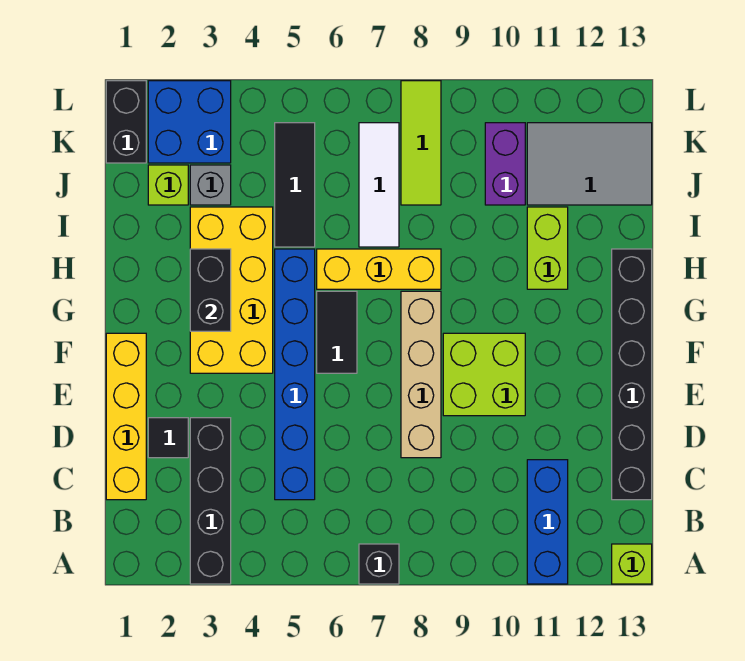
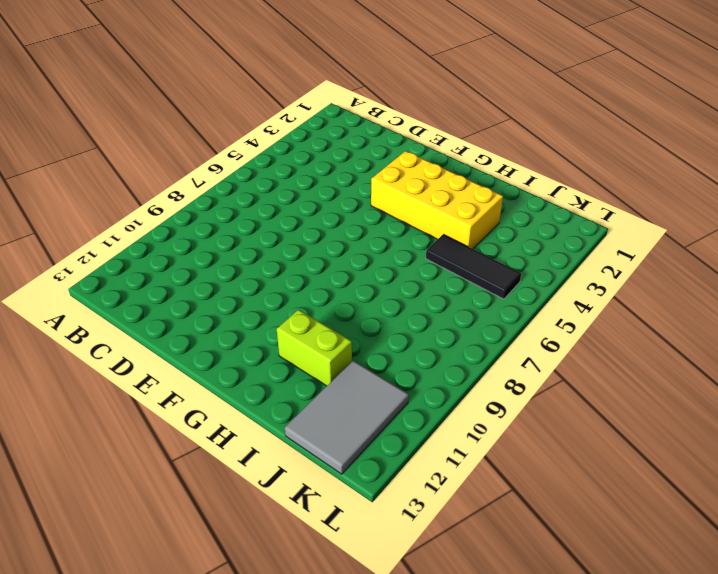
none -> black brick A3:D3 level 1
none -> black brick A7 level 1
none -> blue brick A11:C11 level 1

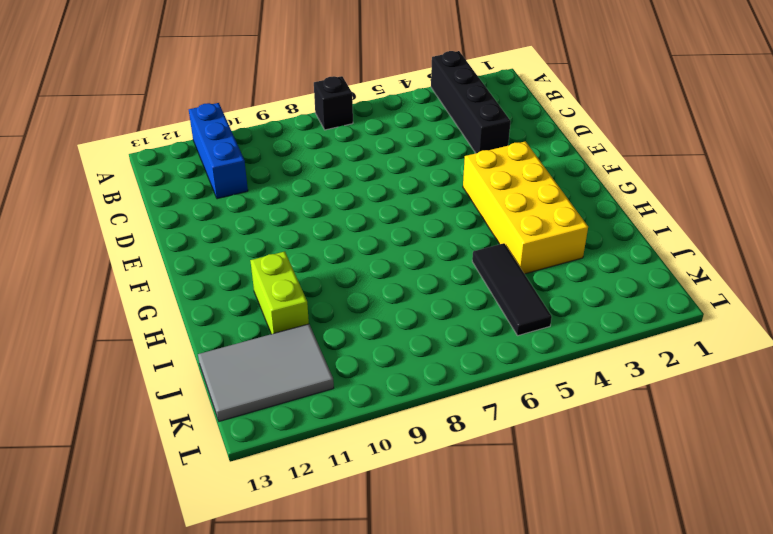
none -> lime brick A13 level 1
none -> yellow brick C1:F1 level 1
none -> blue brick C5:H5 level 1

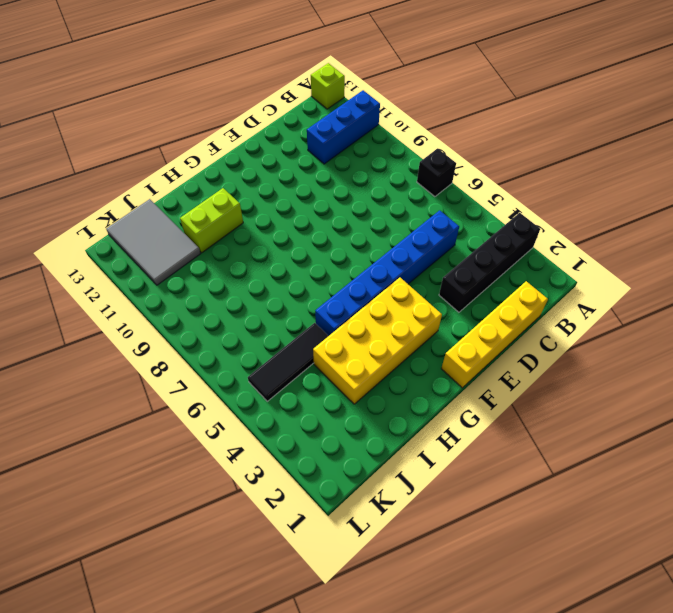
none -> black brick C13:H13 level 1
none -> black tile D2 level 1
none -> tan brick D8:G8 level 1

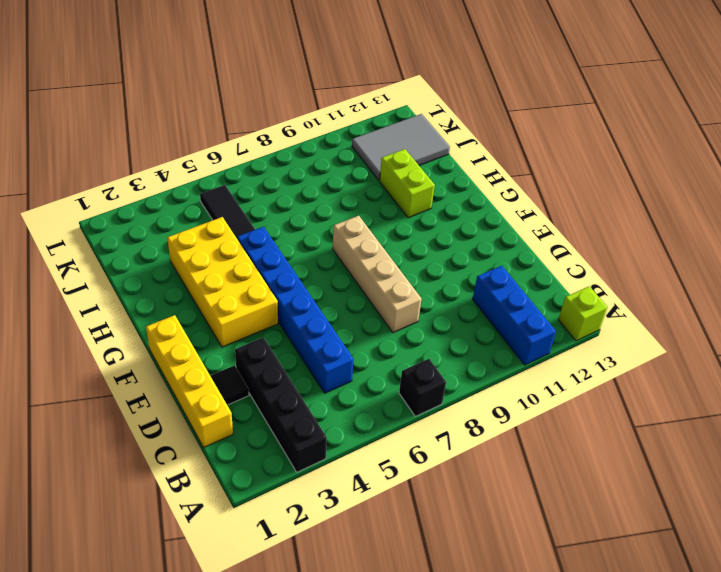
none -> black brick C13:H13 level 1
none -> lime brick E9:F10 level 1
none -> black tile F6:G6 level 1

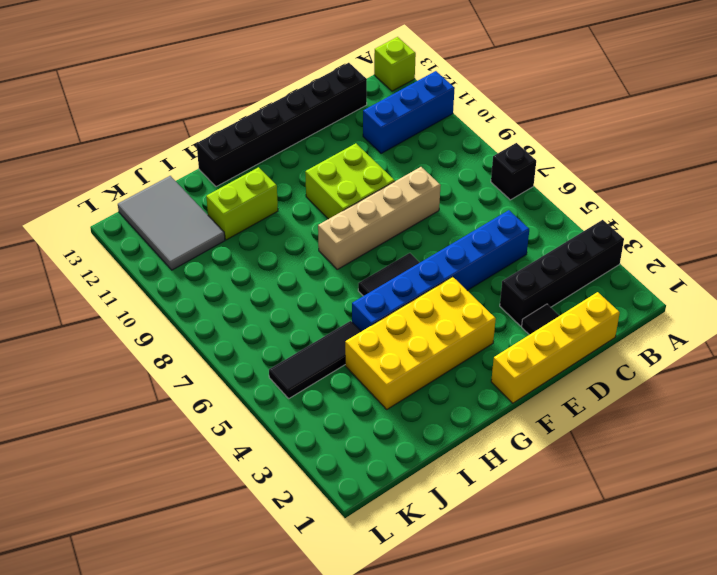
none -> yellow brick H6:H8 level 1
none -> white tile I7:K7 level 1
none -> lime brick J2 level 1

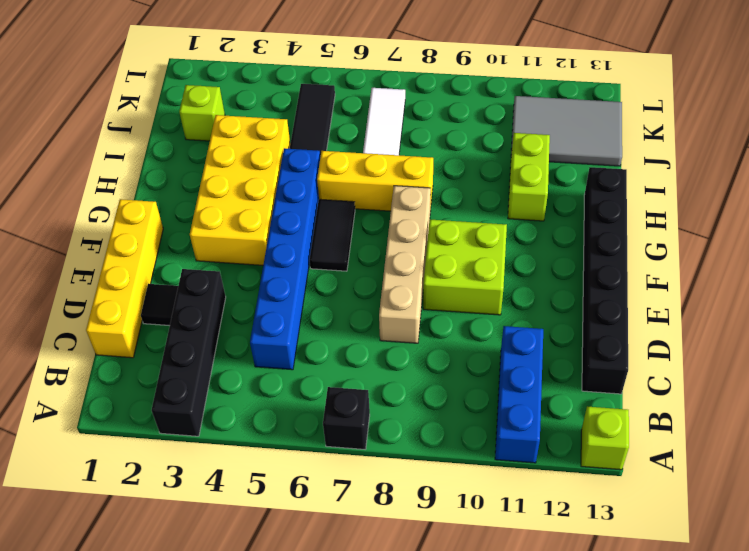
none -> grey brick J3 level 1
none -> lime tile J8:L8 level 1
none -> purple brick J10:K10 level 1

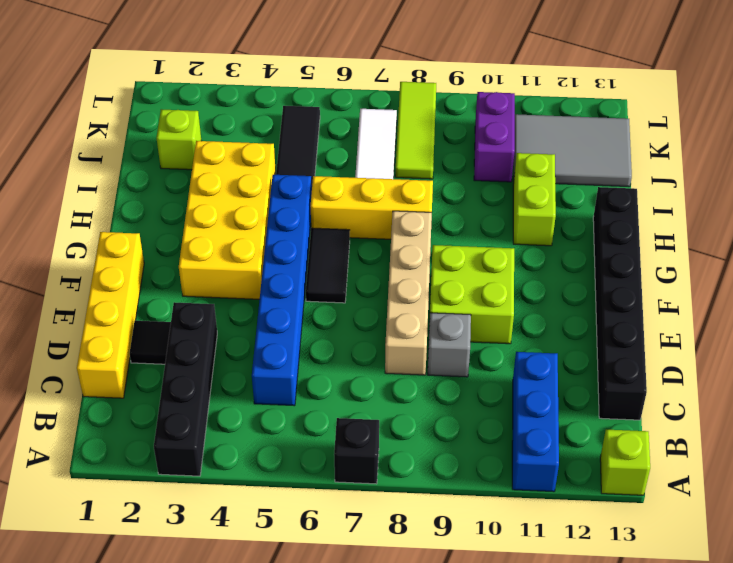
grey brick D9 level 1 -> grey brick J3 level 1
none -> black brick K1:L1 level 1
none -> blue brick K2:L3 level 1
none -> black brick G3:H3 level 2

